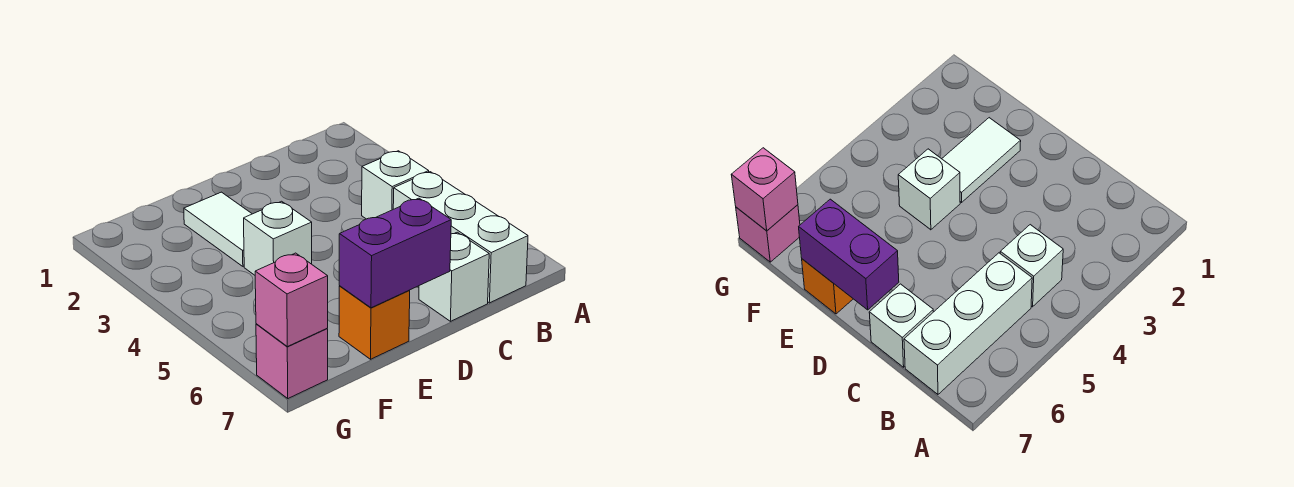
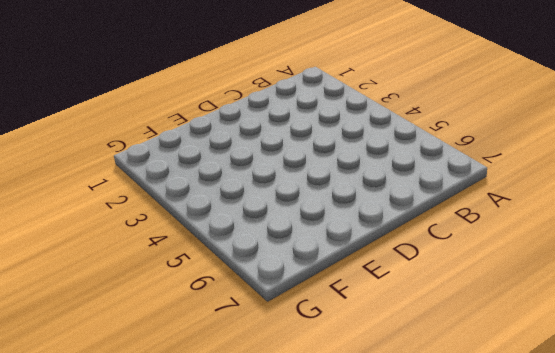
none -> white brick B4 level 1
none -> white brick B5:B7 level 1

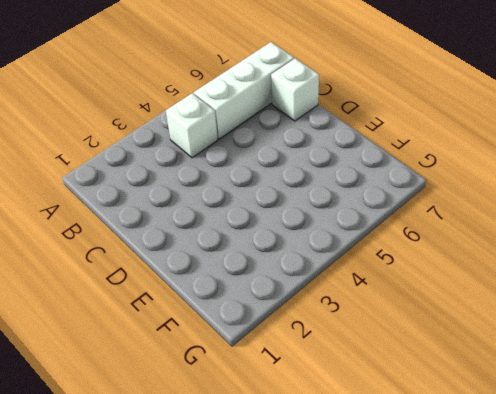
none -> white tile E2:E3 level 1
none -> white brick E4 level 1

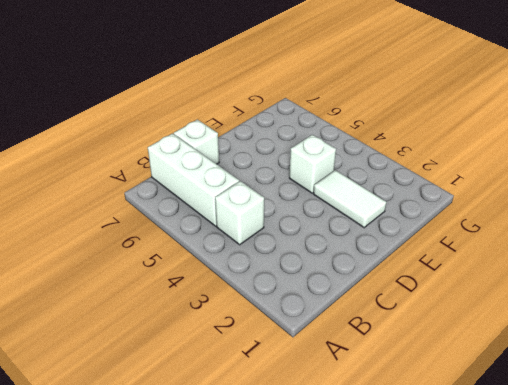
none -> orange brick E7 level 1
none -> pink brick G7 level 1

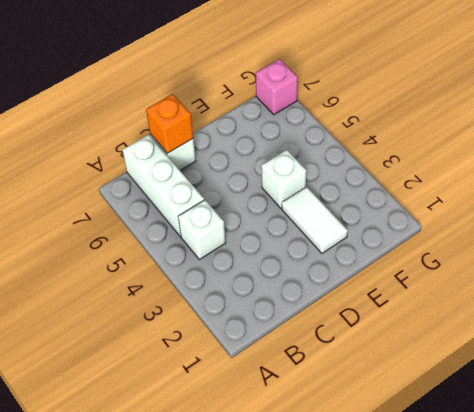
orange brick C7 level 2 -> orange brick E7 level 1
none -> purple brick D7:E7 level 2
none -> pink brick G7 level 2

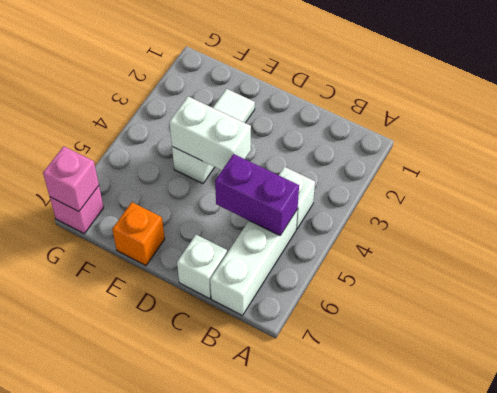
purple brick B5:C5 level 2 -> purple brick D7:E7 level 2
white brick D4:E4 level 2 -> none

